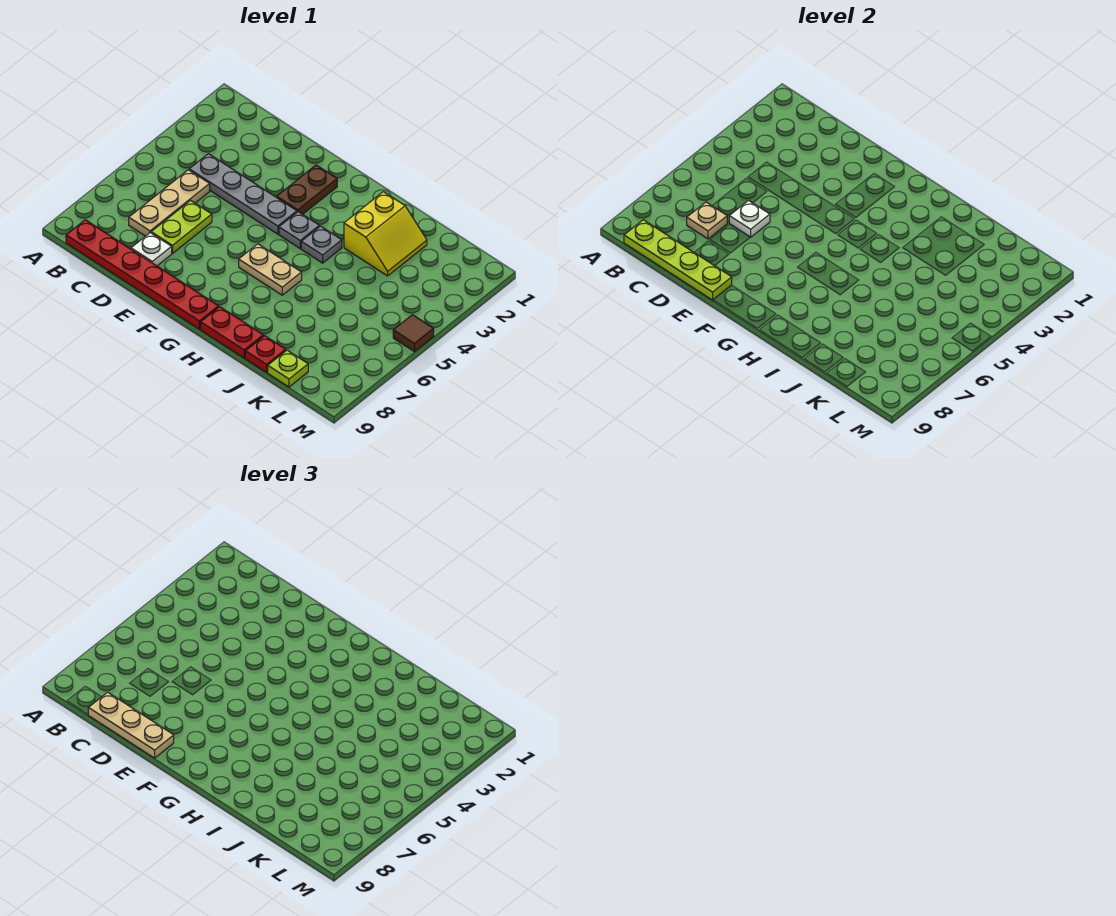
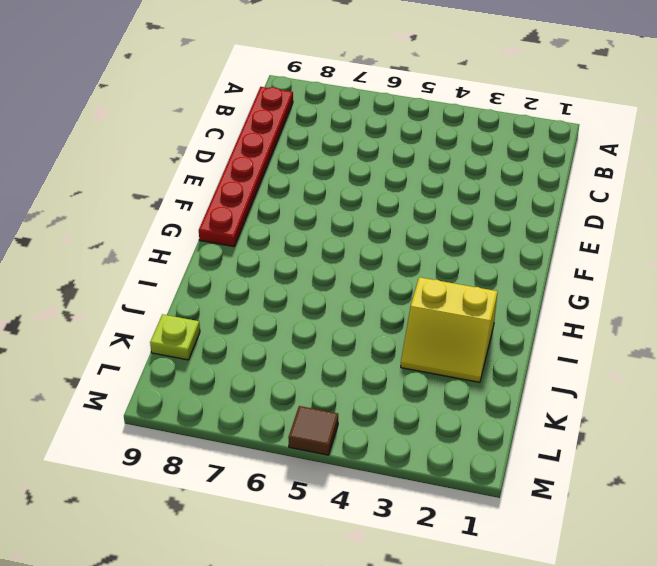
none -> grey plate C4:F4 level 1
none -> tan plate C5:C7 level 1
none -> lime plate D6:D7 level 1

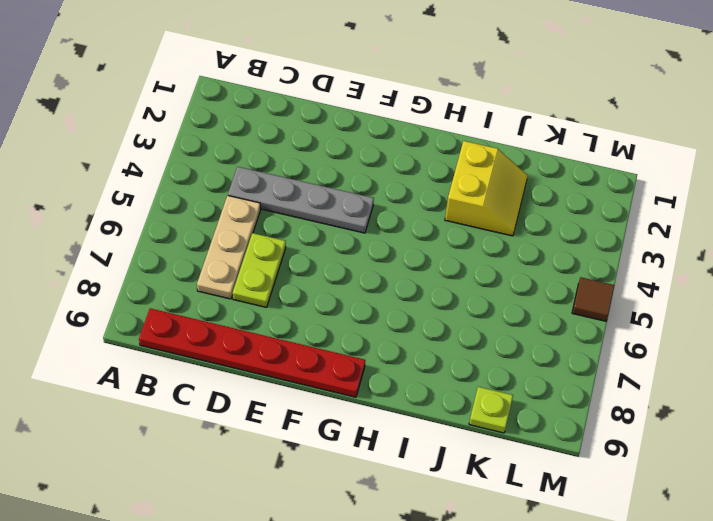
none -> white plate D8 level 1
none -> brown plate F2:F3 level 1
none -> grey plate G4 level 1

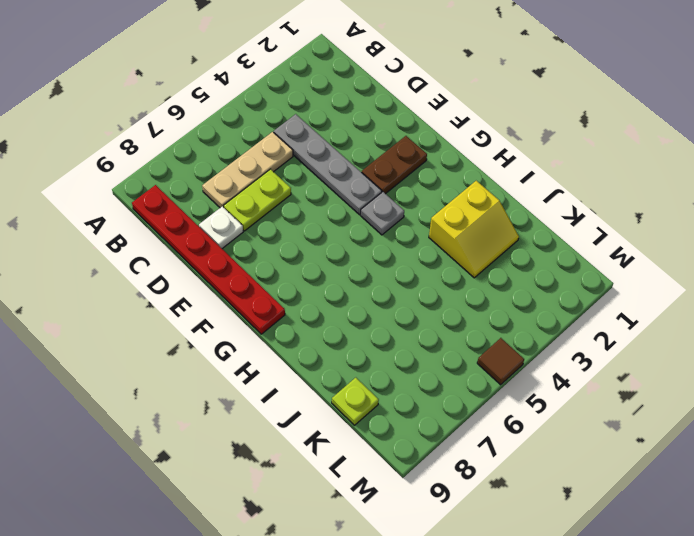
none -> tan plate G6:H6 level 1
none -> grey plate H4 level 1
none -> red plate H9:I9 level 1

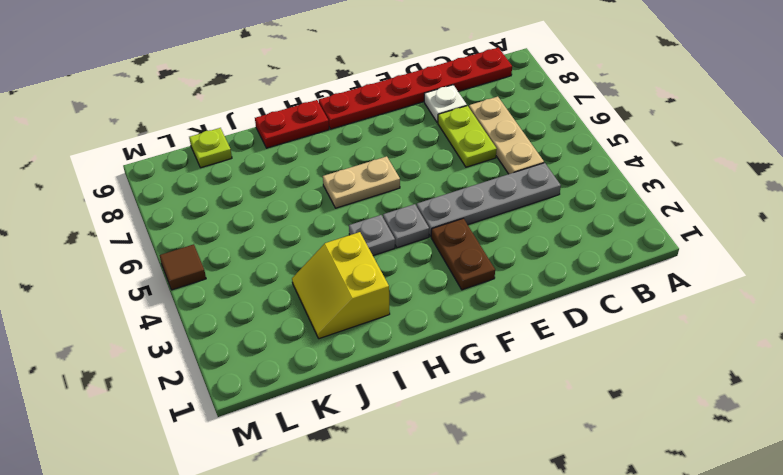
none -> red plate J9 level 1
none -> lime plate B9:E9 level 2
none -> tan plate C7 level 2

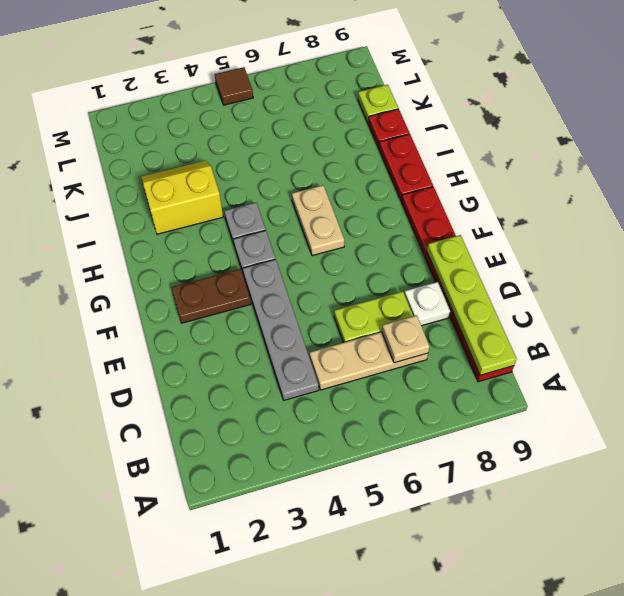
none -> white plate D6 level 2
none -> tan plate C9:E9 level 3

